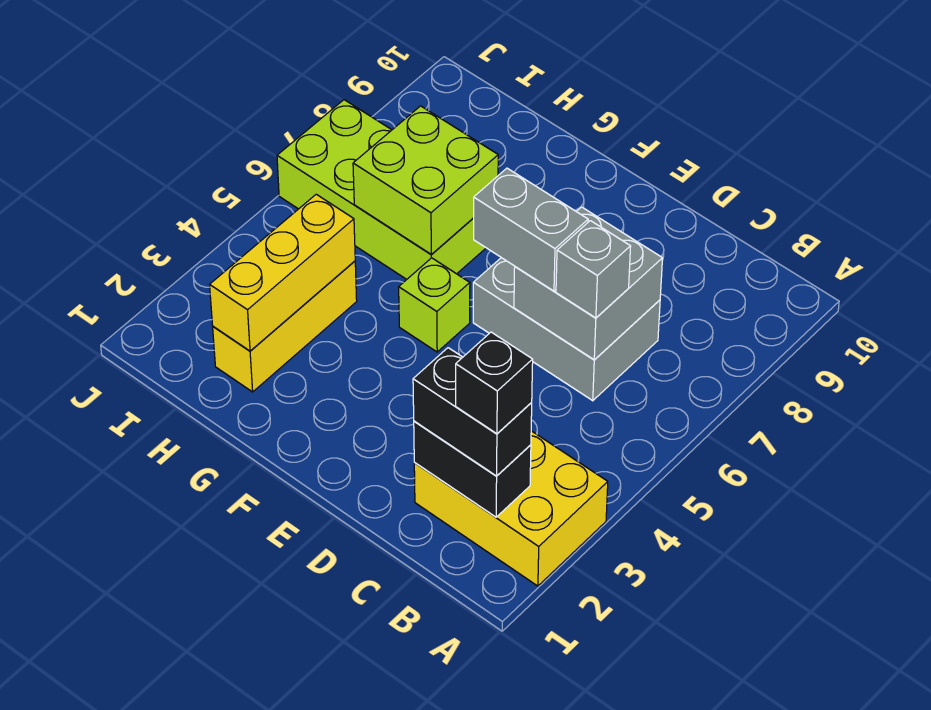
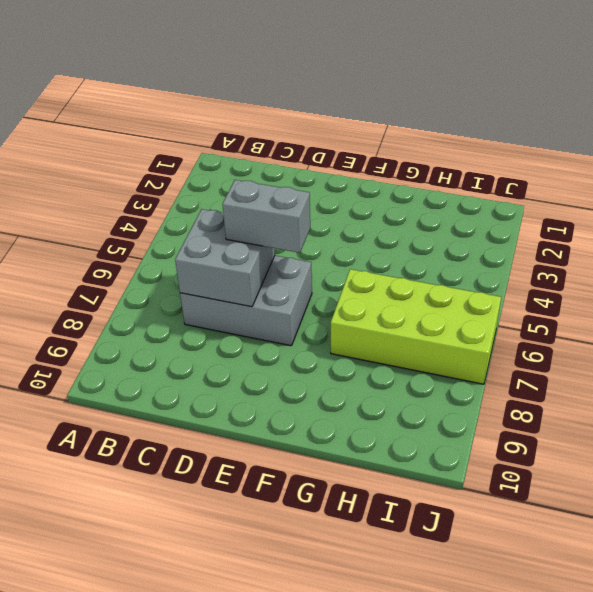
none -> yellow brick A2:C3 level 1
none -> lime brick F5 level 1
none -> yellow brick H2:H4 level 1

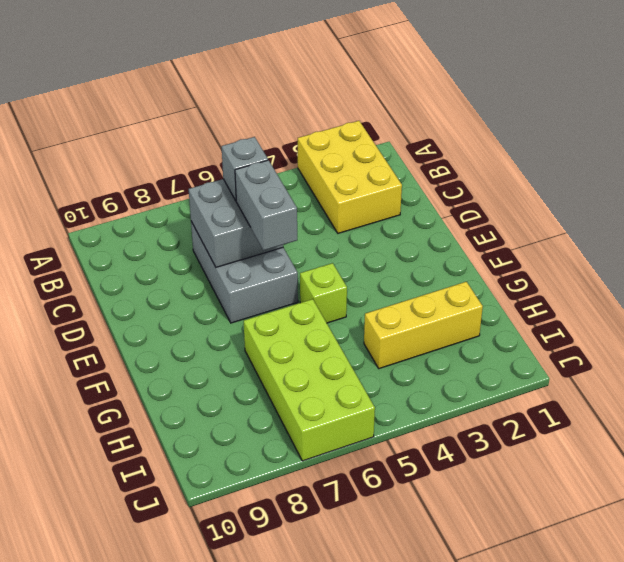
none -> black brick B2:C2 level 2
none -> lime brick G6:H7 level 2
none -> yellow brick H2:H4 level 2

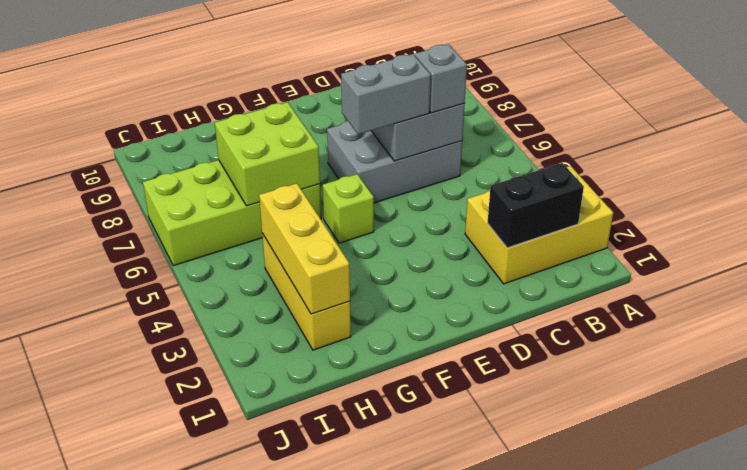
none -> black brick B2:C2 level 3
none -> black brick B2 level 4

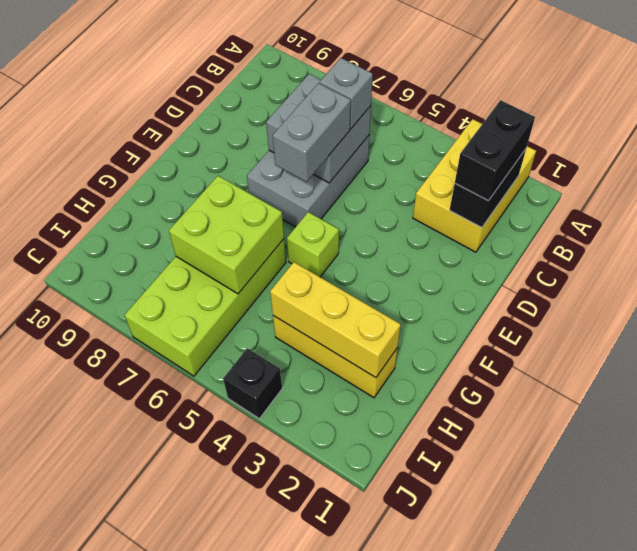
black brick J4 level 1 -> black brick B2 level 4

